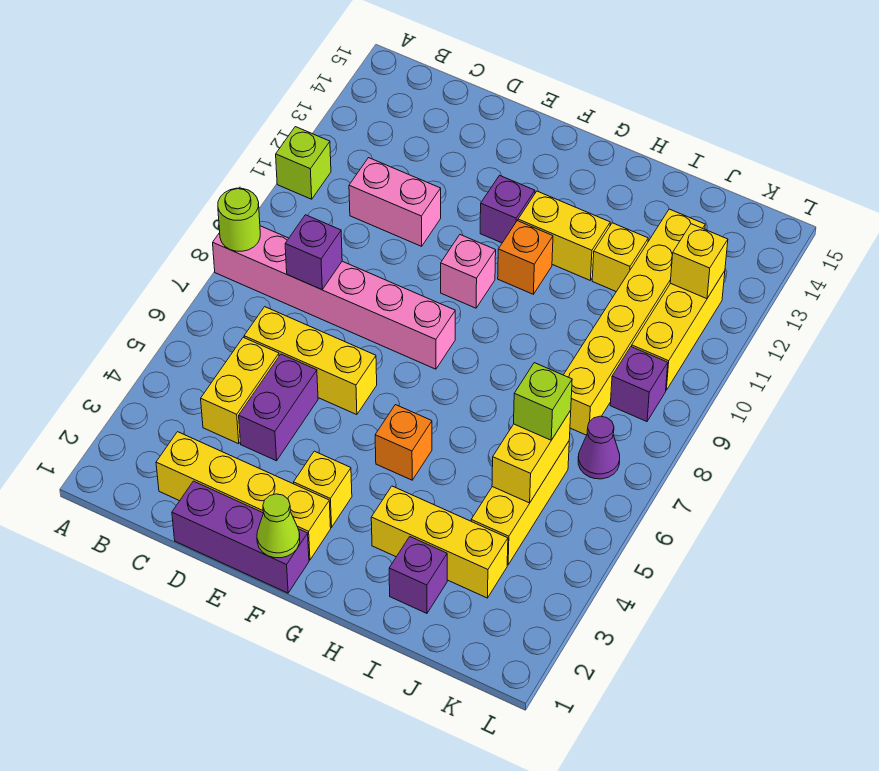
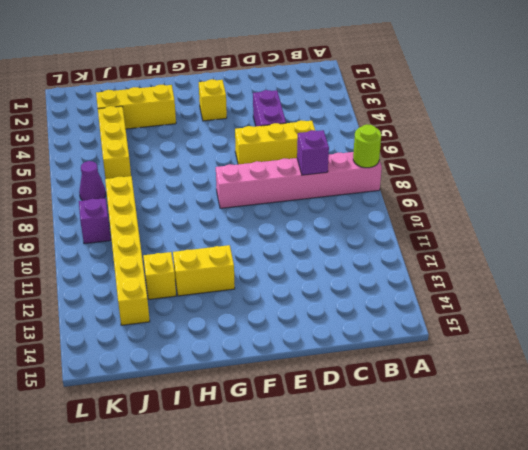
none -> lime brick A11 level 1
none -> yellow brick C2:F2 level 1
none -> yellow brick C4:C5 level 1

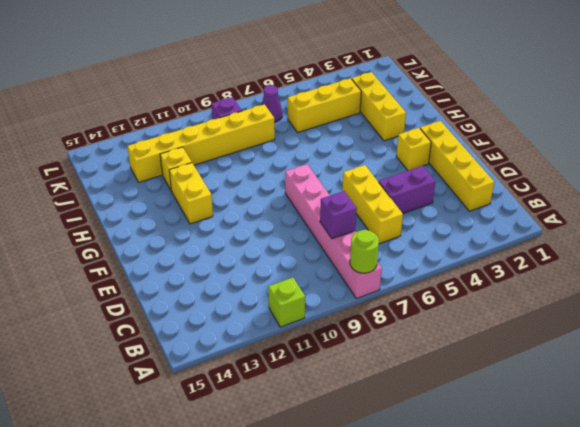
none -> yellow brick C4:C5 level 1
none -> pink brick C11:D11 level 1
none -> purple brick D1:F1 level 1

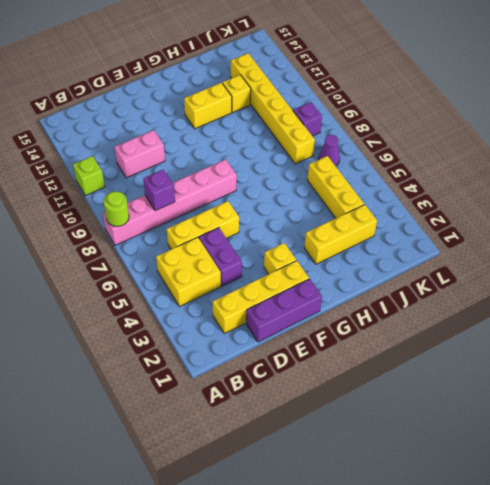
yellow brick B4:C5 level 1 -> yellow brick C4:C5 level 1
none -> pink brick F10 level 1
none -> purple brick F12 level 1
none -> orange brick G5 level 1

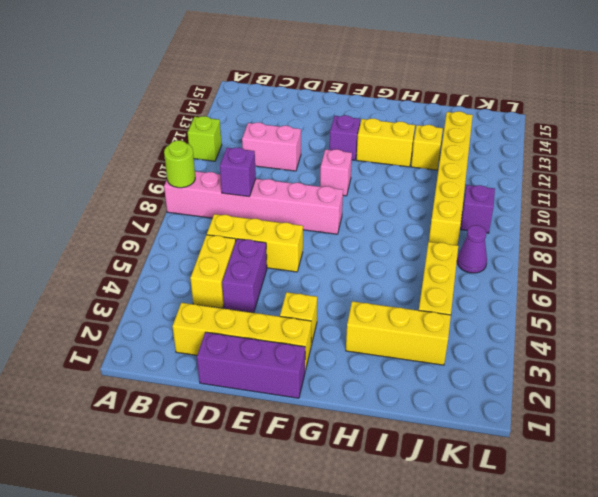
none -> orange brick G5 level 1
none -> orange brick G11 level 1
none -> purple brick I2 level 1

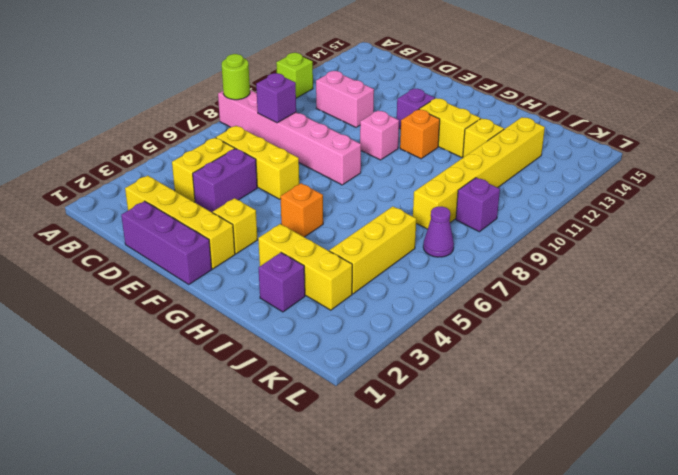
none -> yellow brick K10:K12 level 1
none -> lime cone F1 level 2
none -> yellow brick J5:J6 level 2

